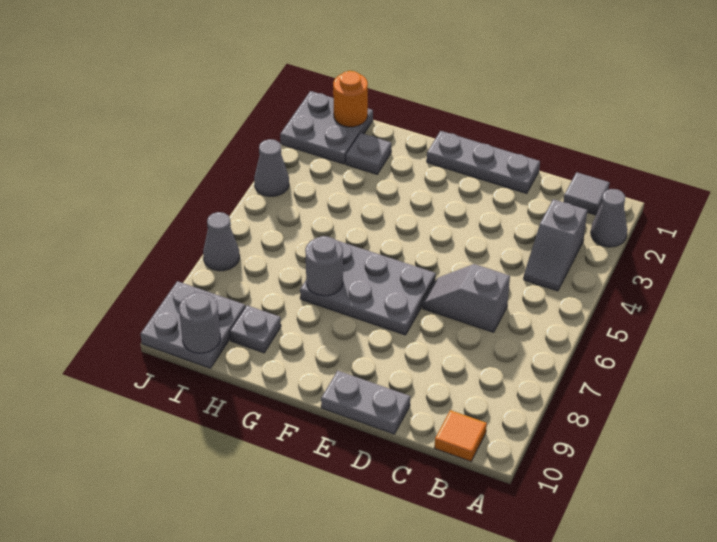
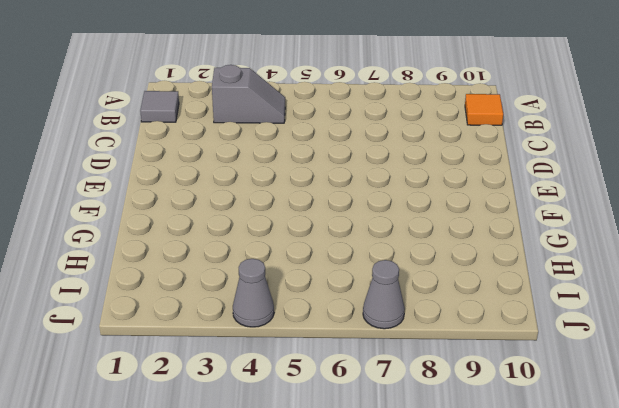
none -> grey cone A2 level 1
none -> grey slope C6:D6 level 1 top C
none -> grey plate D1:F1 level 1

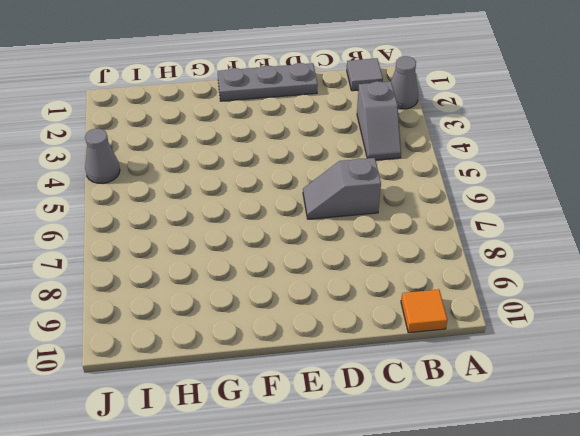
none -> grey plate D10:E10 level 1
none -> grey plate E6:G7 level 1
none -> grey plate H2 level 1

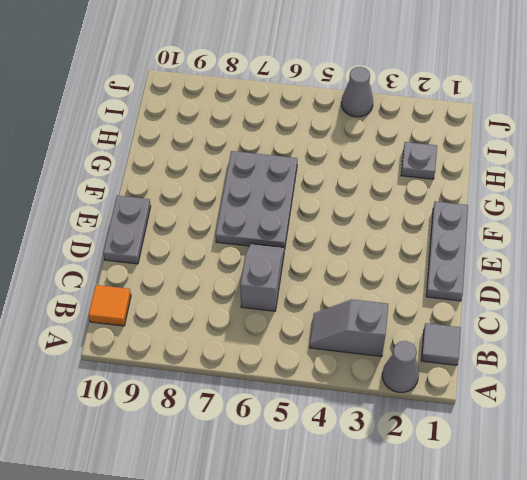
none -> grey plate H9 level 1
none -> grey plate I1:J2 level 1
none -> grey plate I9:J10 level 1

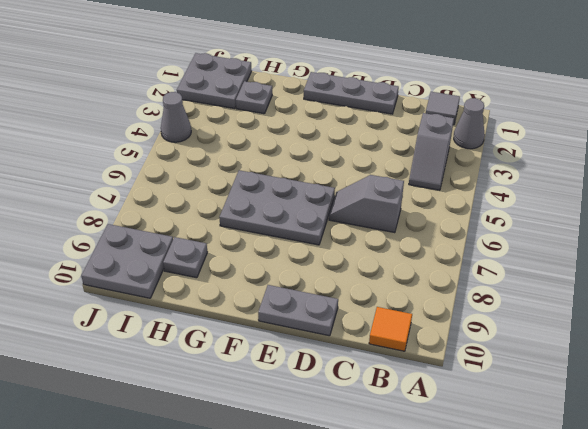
none -> grey cone J7 level 1
none -> grey round brick G7 level 2
none -> orange round brick I1 level 2

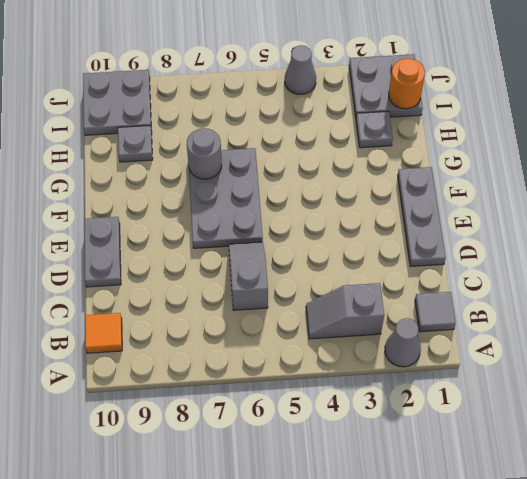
none -> grey cone J7 level 1
none -> grey round brick I10 level 2

